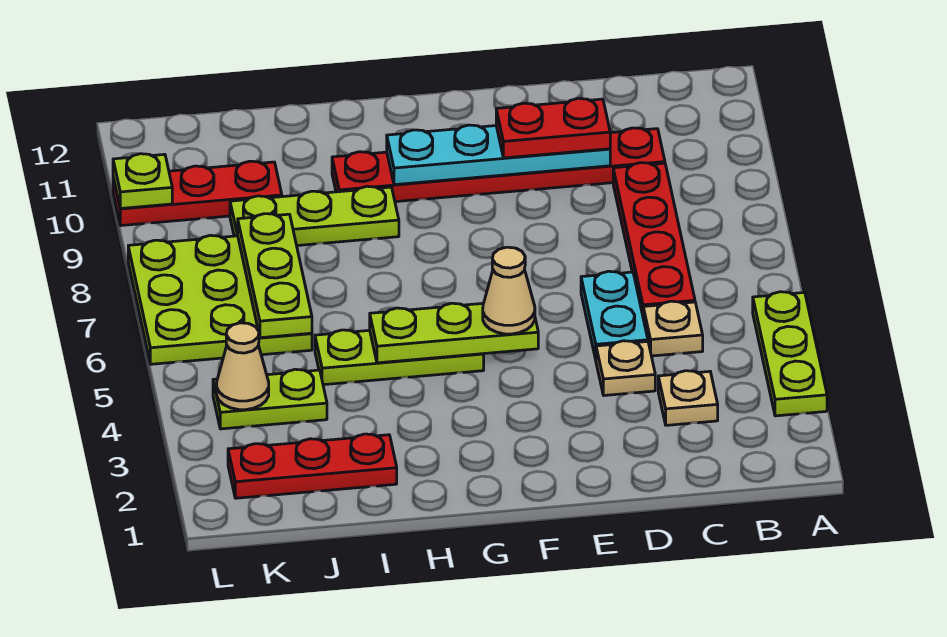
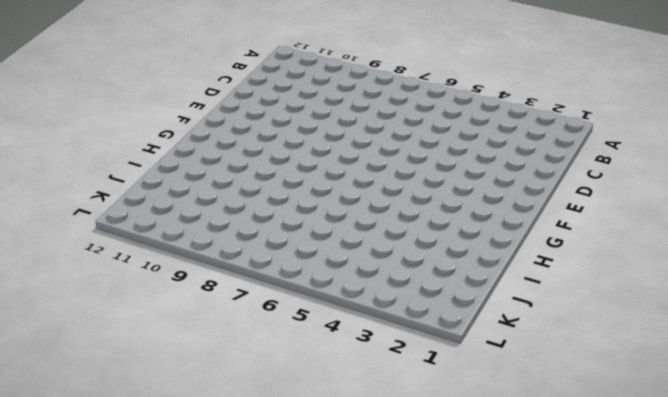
none -> lime plate A3:A5 level 1
none -> tan plate C3 level 1
none -> tan plate C5 level 1

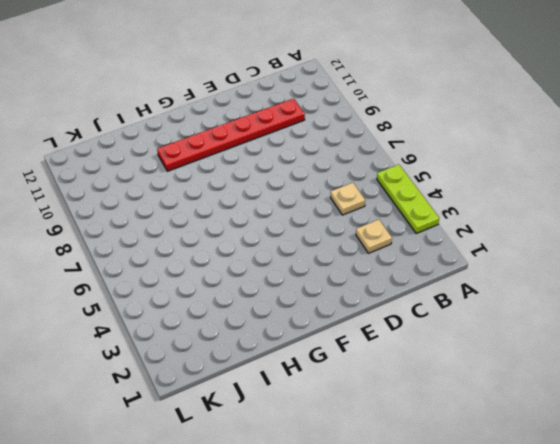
none -> red plate C6:C9 level 1
none -> tan plate D4 level 1
none -> cyan plate D5:D6 level 1

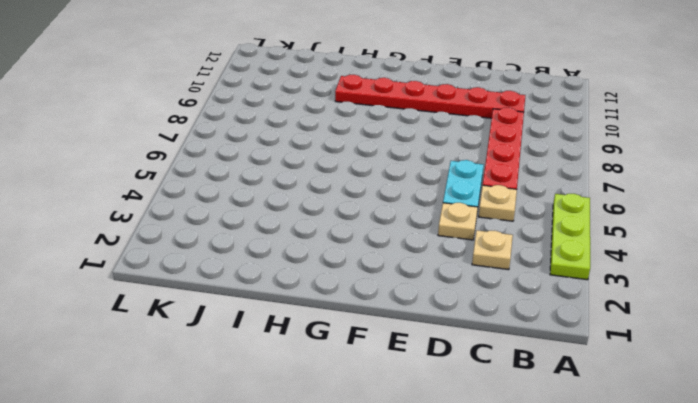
none -> lime plate G5:I5 level 1
none -> lime plate H9:J9 level 1
none -> red plate I2:K2 level 1

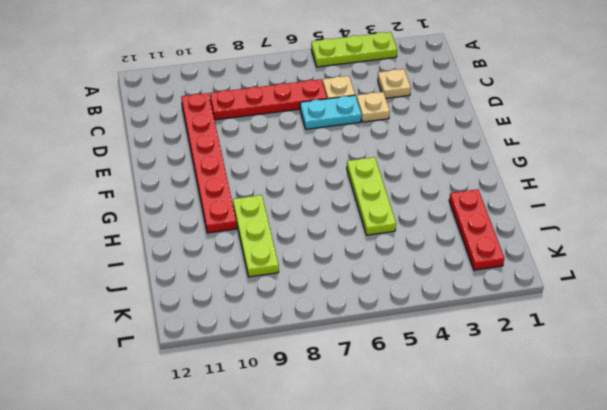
none -> lime plate J4:K4 level 1
none -> lime plate J6:L8 level 1
none -> red plate J10:L10 level 1

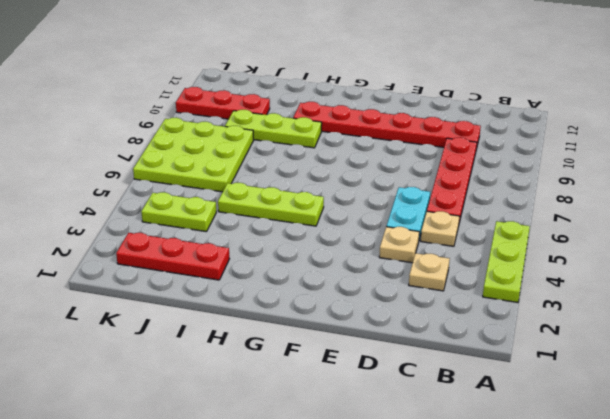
none -> cyan plate D10:G10 level 2
none -> lime plate F5:H5 level 2
none -> lime plate J6:J8 level 2

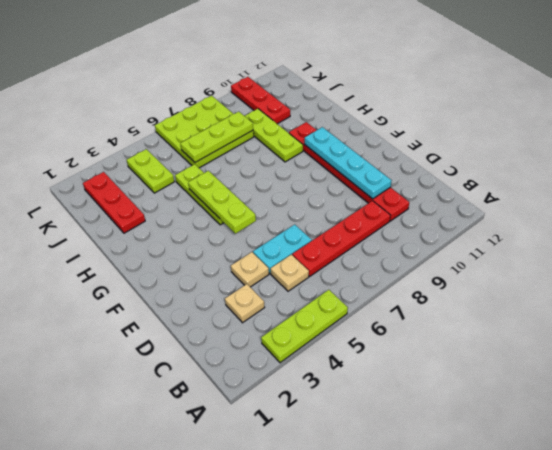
none -> tan cone K4 level 2
none -> lime plate L10 level 2
none -> red plate D10:E10 level 3

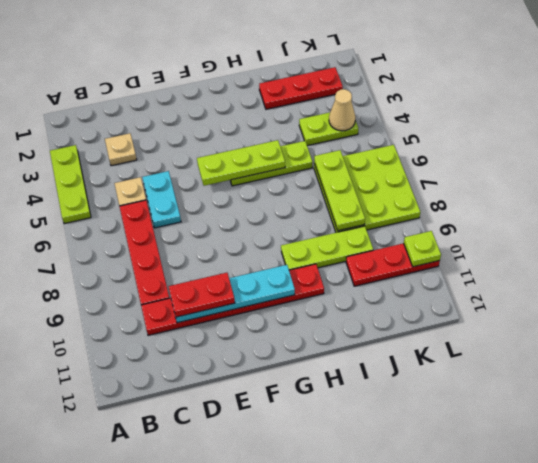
none -> tan plate D4 level 1
none -> tan cone F5 level 3

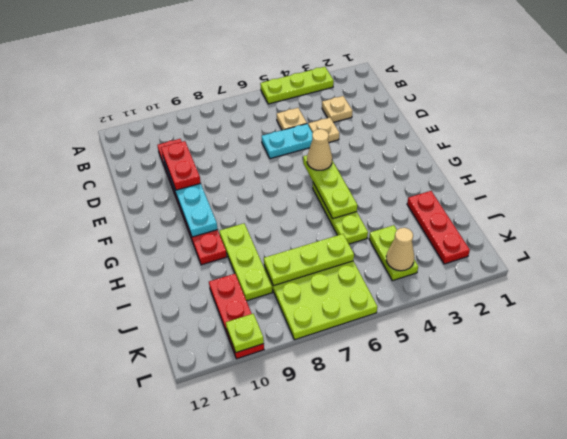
none -> red plate C6:C9 level 1

